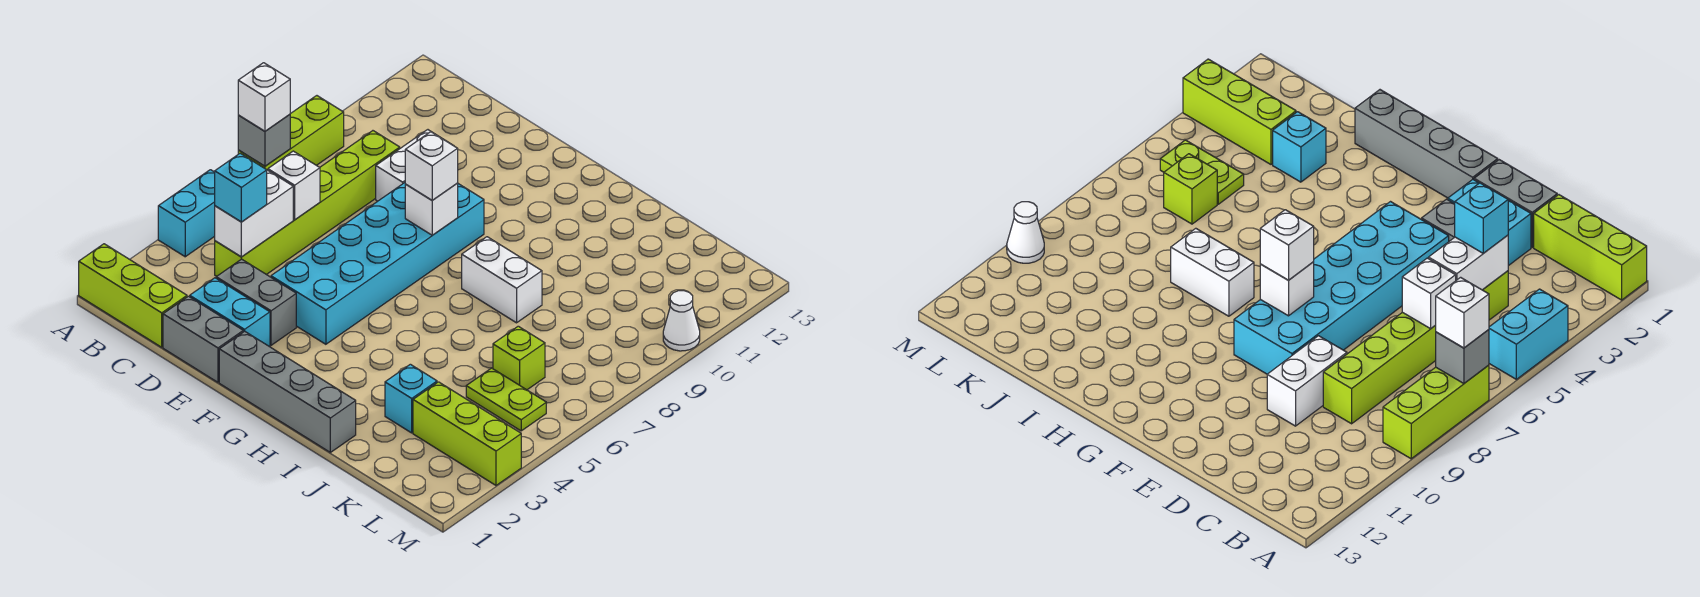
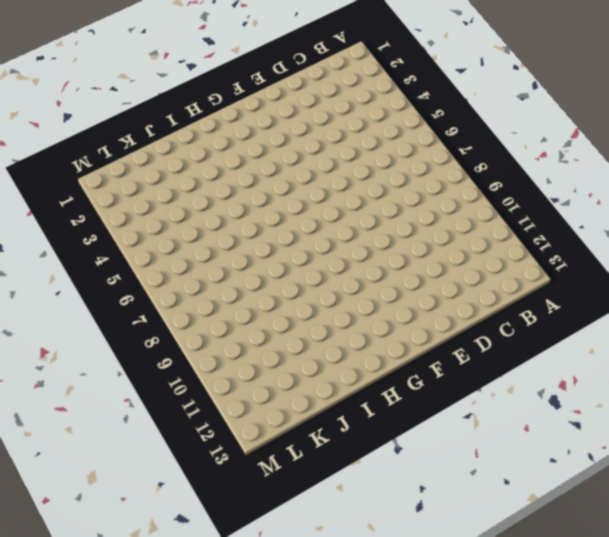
none -> lime brick A1:C1 level 1
none -> cyan brick A4:A5 level 1
none -> lime brick A7:A9 level 1

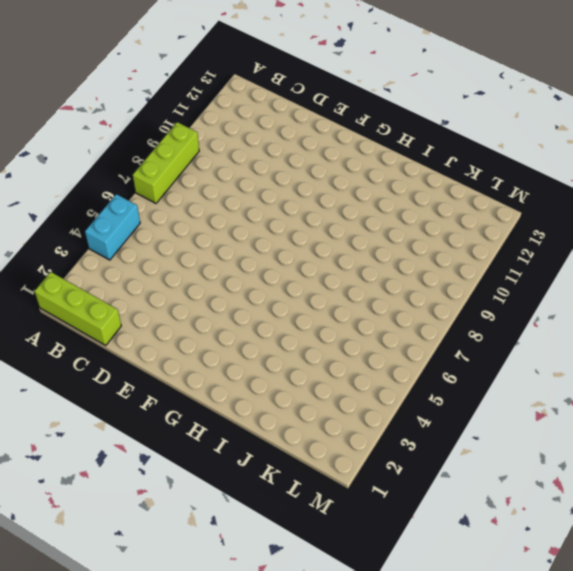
none -> lime brick C4:C9 level 1
none -> grey brick D1:E1 level 1
none -> cyan brick D2:E2 level 1

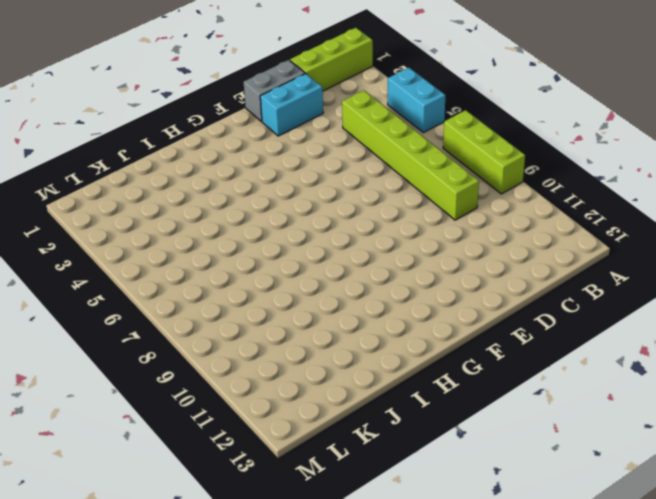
none -> grey brick D3:E3 level 1
none -> white brick D9:D10 level 1
none -> cyan brick E4:F9 level 1

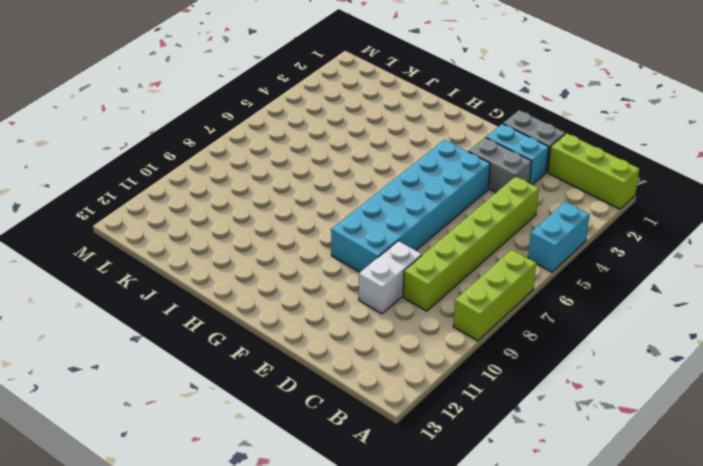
none -> grey brick F1:I1 level 1
none -> white brick H8:I8 level 1
none -> cyan brick J3 level 1

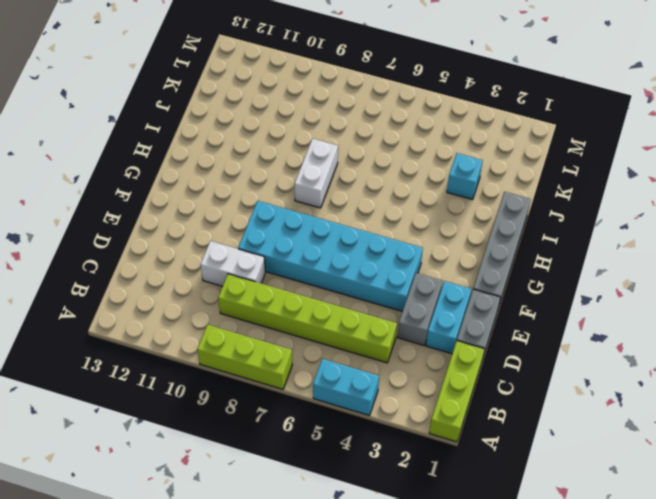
none -> lime brick K3:M3 level 1
none -> lime plate K5:L5 level 1
none -> lime brick K6 level 1

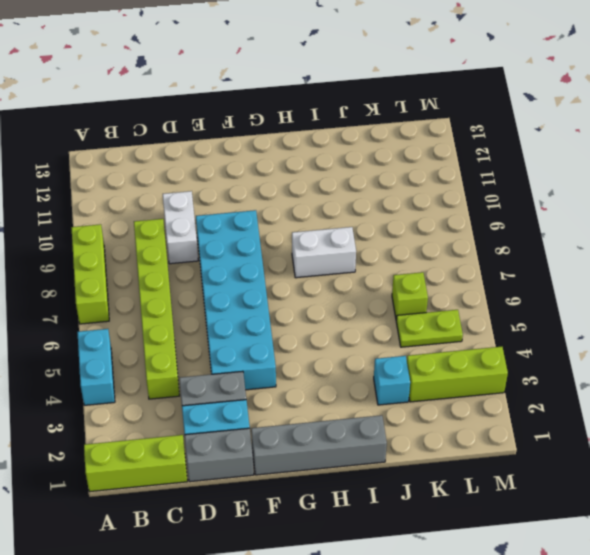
none -> white cone M10 level 1
none -> grey brick A7 level 2
none -> white brick C4:C5 level 2

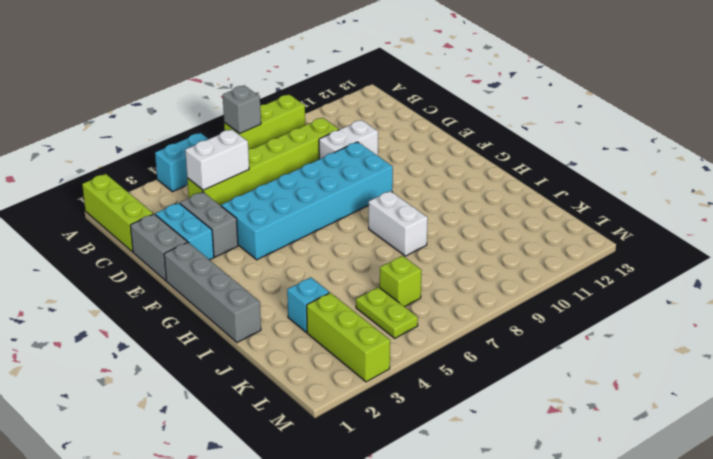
none -> white cone M10 level 1
none -> white brick C6 level 2
none -> white brick F8 level 2

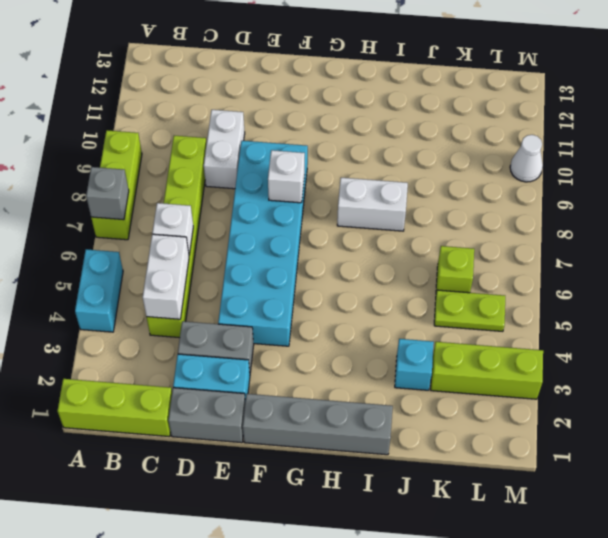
none -> white brick A7 level 3
none -> cyan brick C4 level 3
none -> white brick F8 level 3

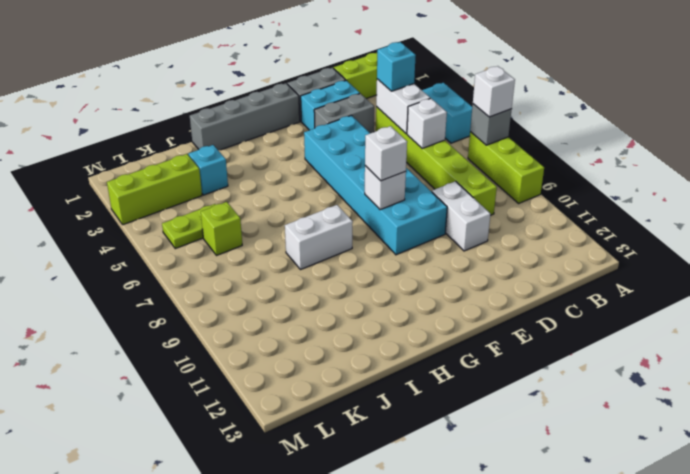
none -> white cone M10 level 1

